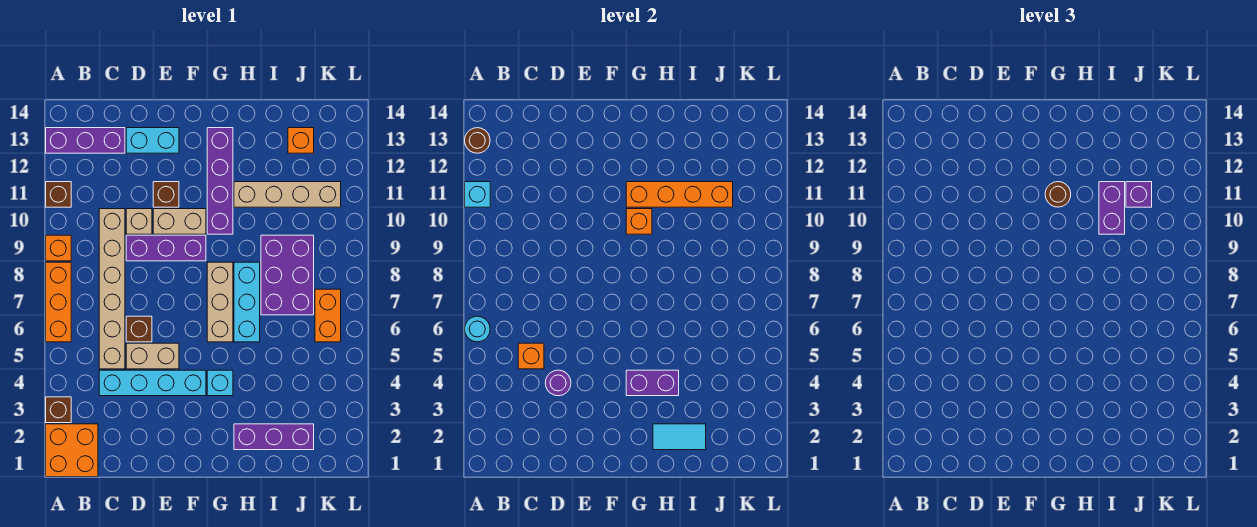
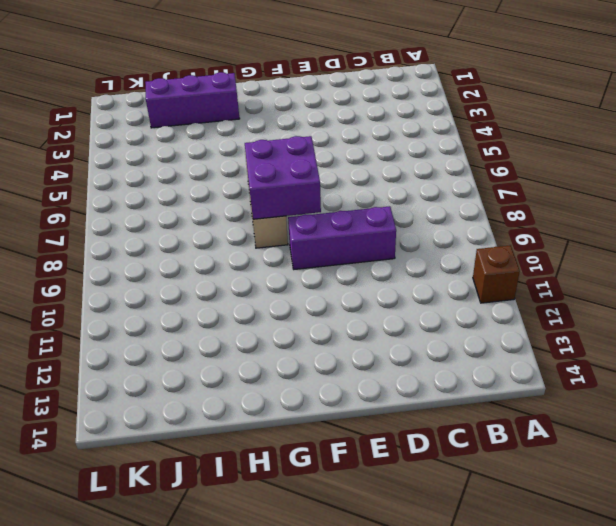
purple brick F7:G8 level 2 -> none
none -> orange brick A1:B2 level 1
none -> brown brick A3 level 1
none -> orange brick A6:A8 level 1
none -> orange brick A9 level 1

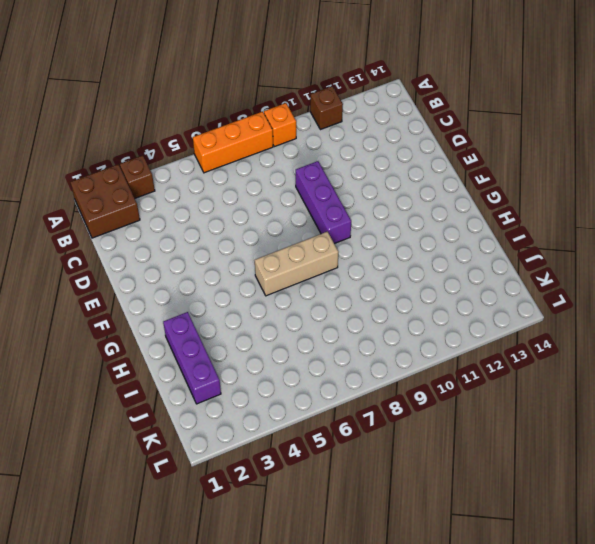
brown brick A1:B2 level 1 -> orange brick A1:B2 level 1
none -> purple brick A13:C13 level 1
none -> cyan brick C4:F4 level 1
none -> tan brick C5:C10 level 1
none -> tan brick D5:E5 level 1

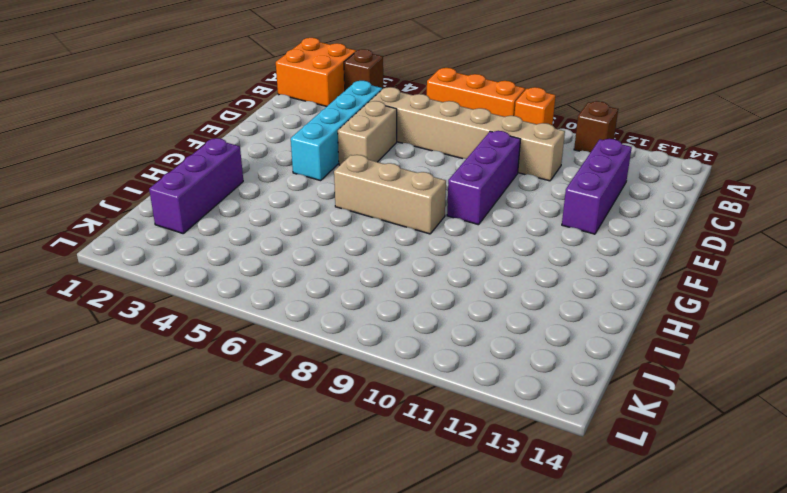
purple brick C12:E12 level 1 -> purple brick A13:C13 level 1
none -> brown brick D6 level 1
none -> tan brick D10 level 1
none -> cyan brick D13:E13 level 1
none -> tan brick E10:F10 level 1

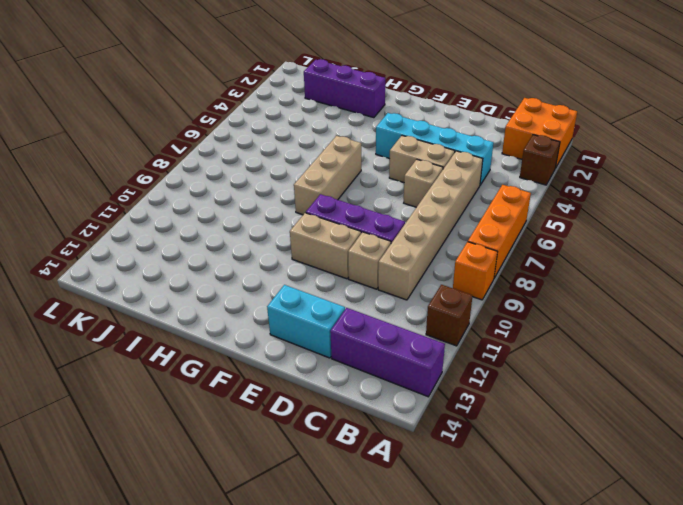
tan brick D6 level 1 -> brown brick D6 level 1
none -> brown brick E11 level 1
none -> cyan brick G4 level 1
none -> purple brick G10:G13 level 1
none -> cyan brick H6:H8 level 1

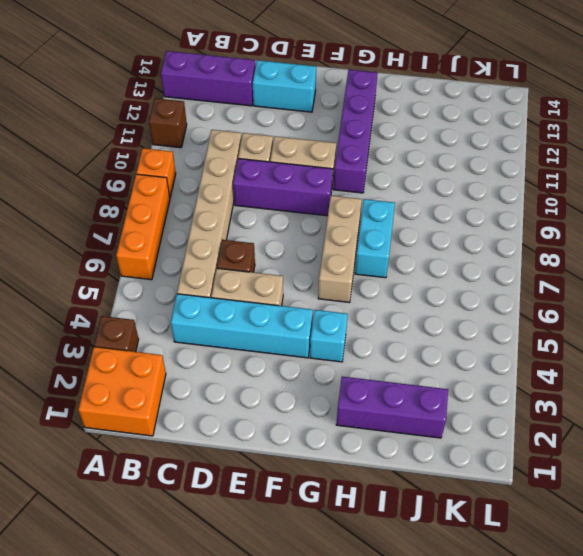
cyan brick H7:H8 level 1 -> cyan brick H6:H8 level 1
none -> brown brick E11 level 1
none -> tan brick H11:K11 level 1
none -> purple brick I7:J9 level 1
none -> orange brick J13 level 1

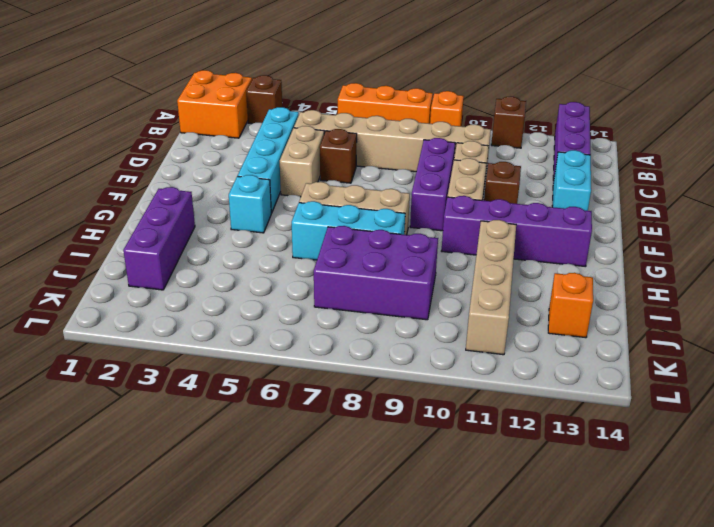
none -> orange brick K6:K7 level 1
none -> cyan round brick A6 level 2
none -> cyan brick A11 level 2
none -> brown round brick A13 level 2

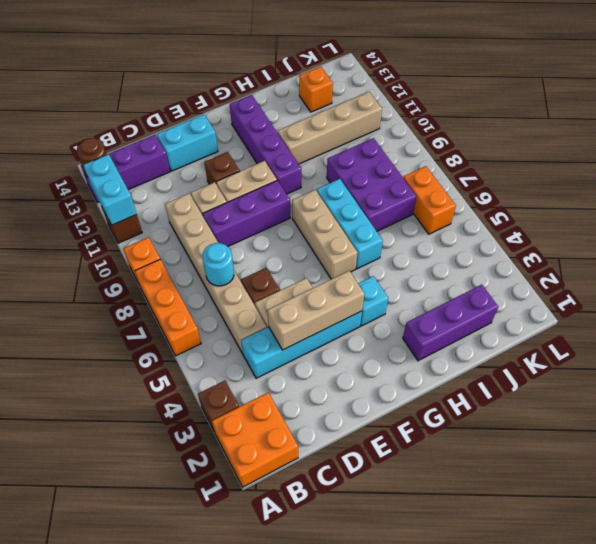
cyan brick A11:A12 level 2 -> cyan brick A11 level 2
cyan round brick C7 level 2 -> cyan round brick A6 level 2
tan brick D4:F4 level 2 -> purple round brick D4 level 2
none -> orange brick C5 level 2
none -> purple brick G4:H4 level 2
none -> orange brick G10 level 2
none -> orange brick G11:J11 level 2

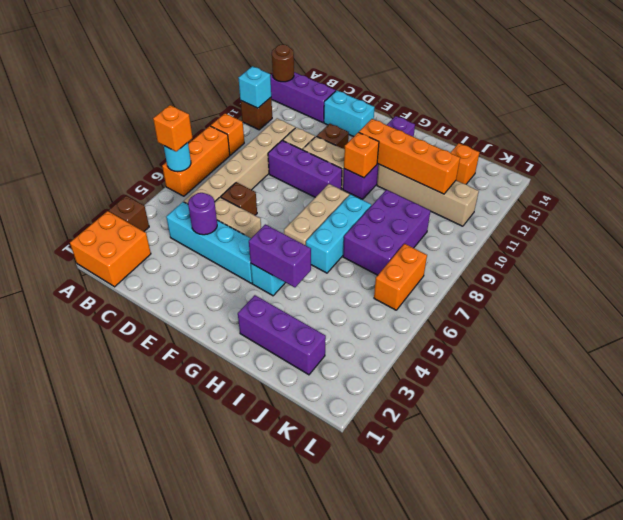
orange brick A6 level 3 -> orange brick C5 level 2
none -> cyan tile H2:I2 level 2
none -> brown round brick G11 level 3
none -> purple brick I10:I11 level 3
none -> purple brick J11 level 3

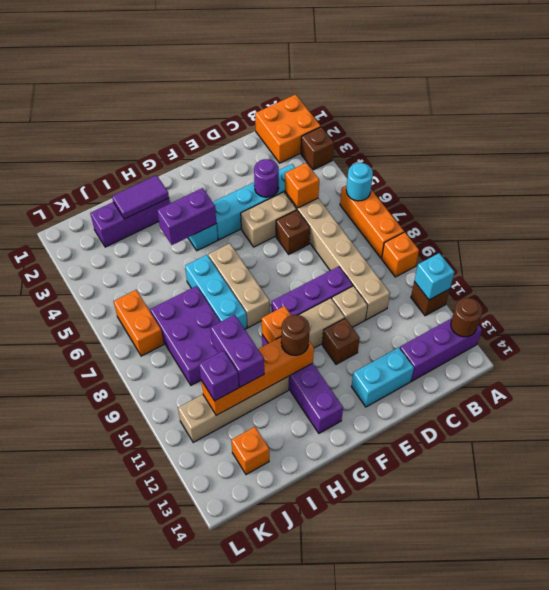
purple tile H2:I2 level 2 -> cyan tile H2:I2 level 2

